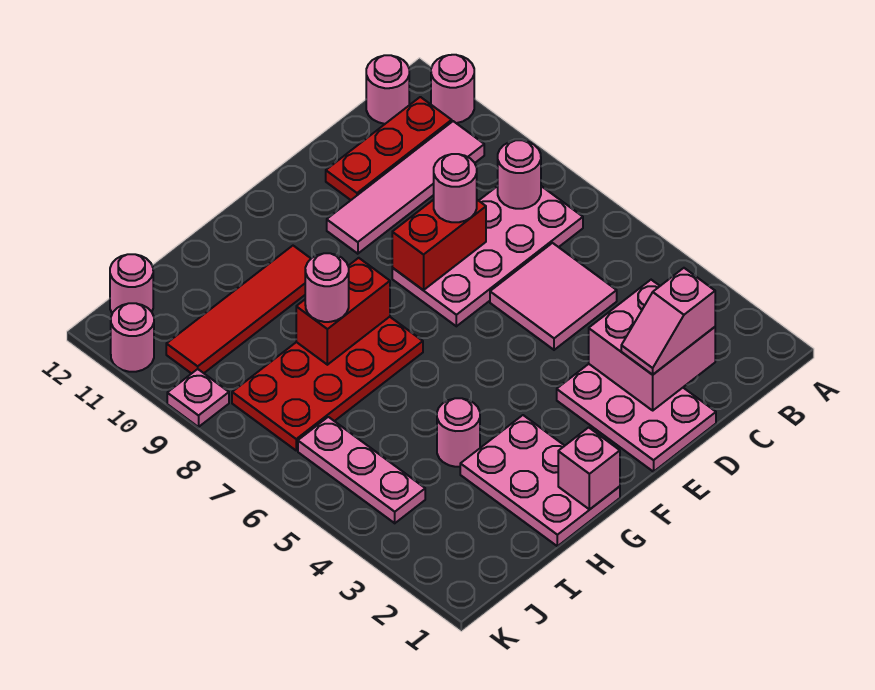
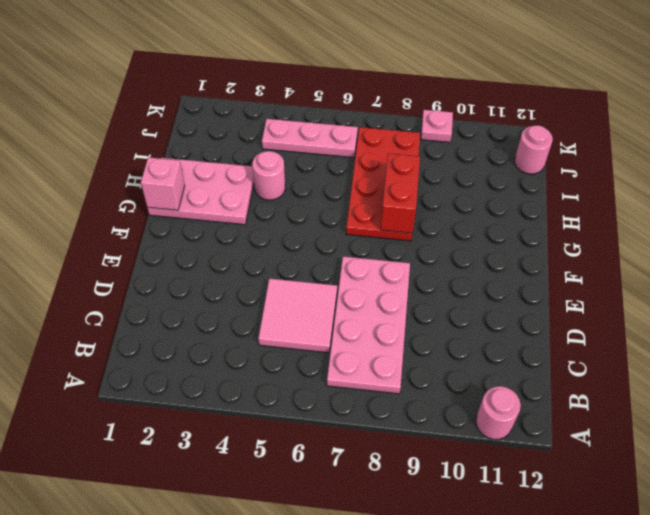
none -> pink tile B10:E10 level 1
none -> red plate B11:D11 level 1
none -> pink round brick B12 level 1

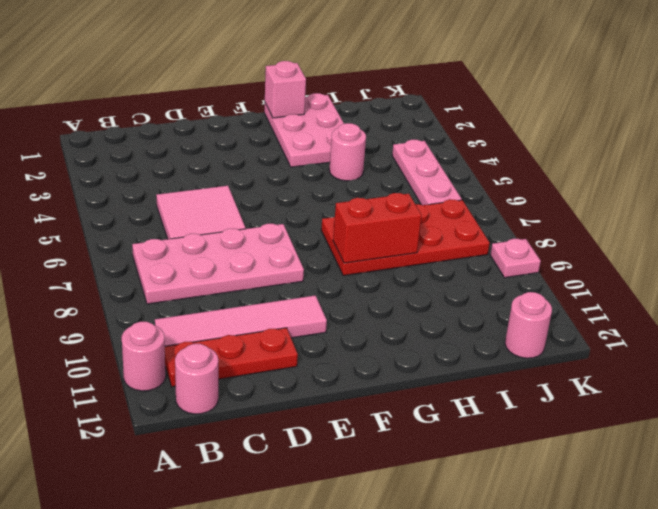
none -> pink plate D1:E3 level 1
none -> red tile G10:J10 level 1
none -> pink round brick K11 level 1

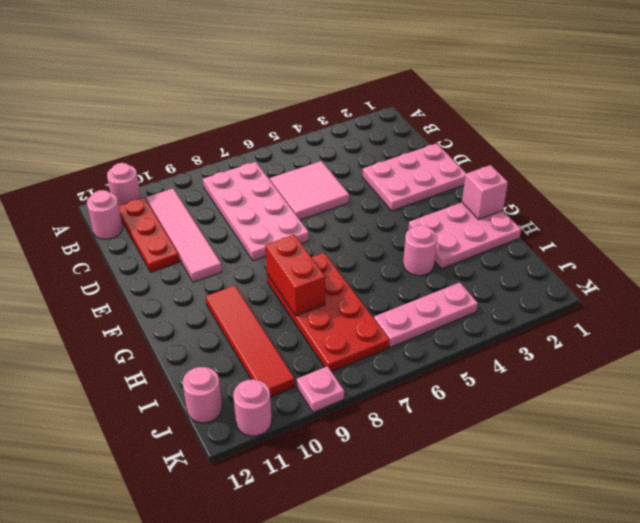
none -> pink round brick B8 level 2
none -> pink brick C2:D3 level 2
none -> red brick D8:E8 level 2

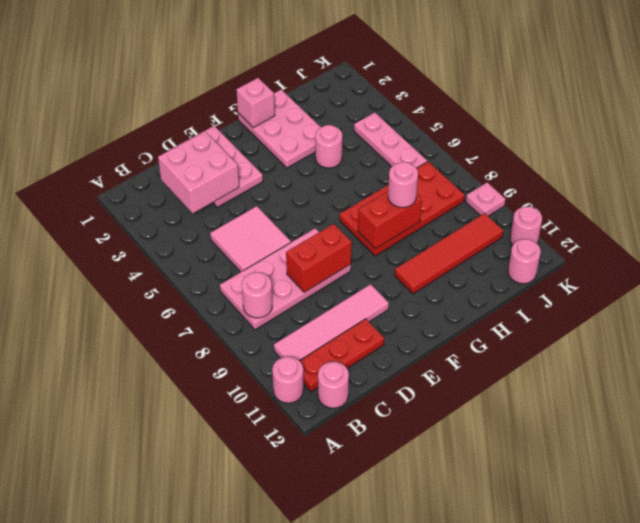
none -> pink slope C2:D2 level 3 top C
none -> pink round brick D8 level 3

